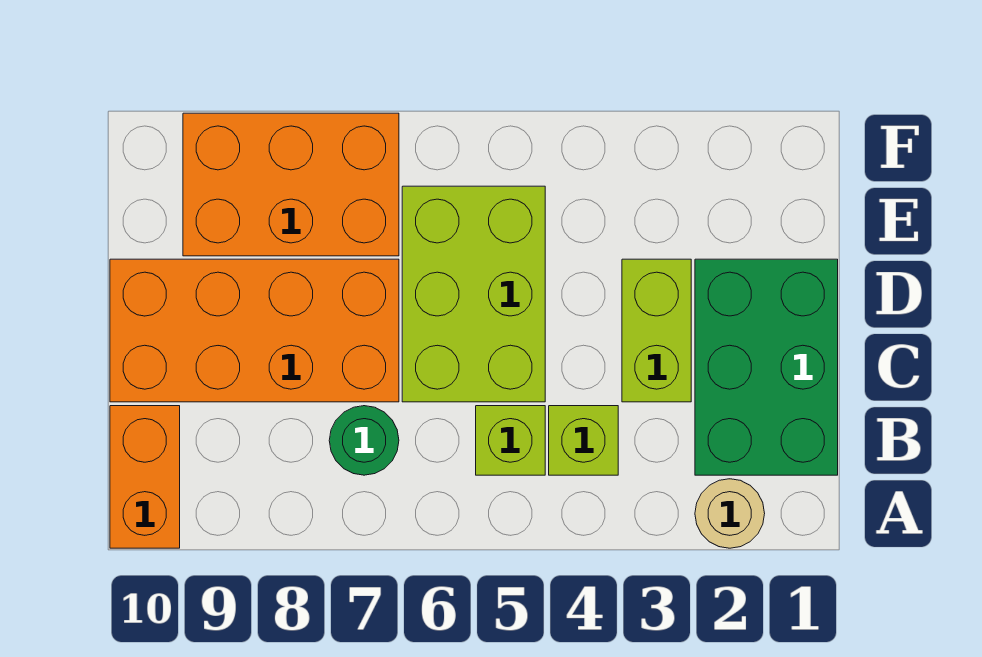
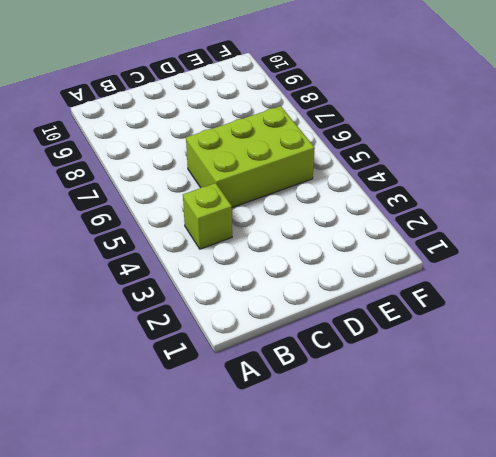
none -> tan round brick A2 level 1
none -> orange brick A10:B10 level 1

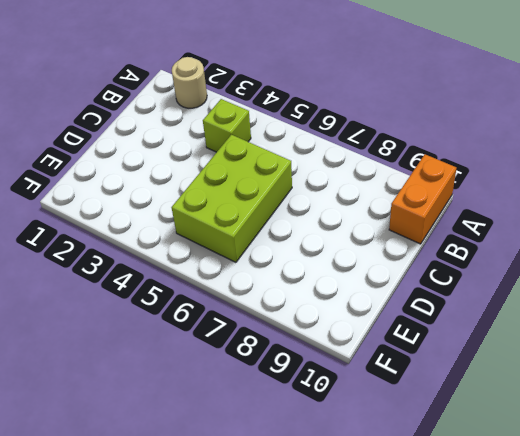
none -> green brick B1:D2 level 1
none -> lime brick B5 level 1

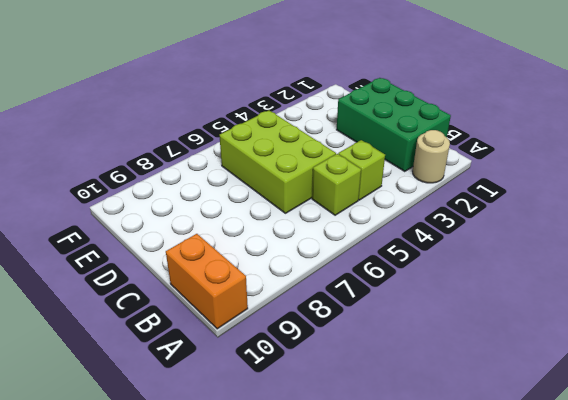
none -> green round brick B7 level 1
none -> lime brick C3:D3 level 1

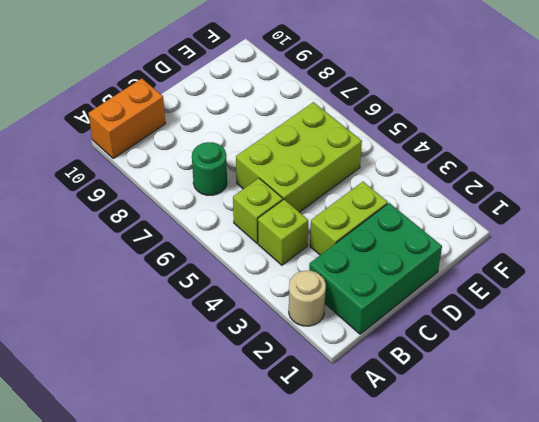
none -> orange brick C7:D10 level 1
none -> orange brick E7:F9 level 1

